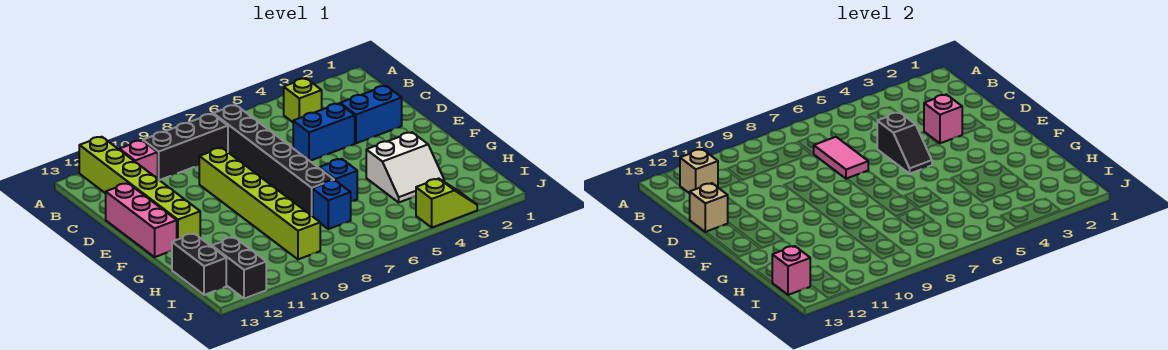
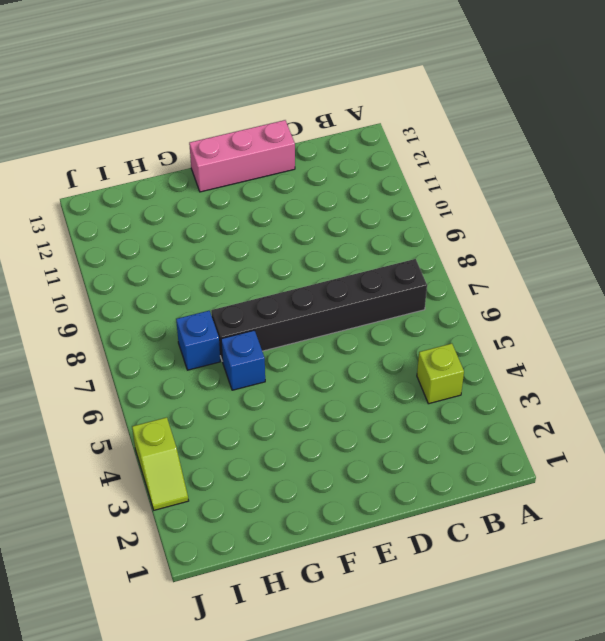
none -> lime brick A12:F12 level 1
none -> black brick B8:B10 level 1
none -> pink brick B11 level 1

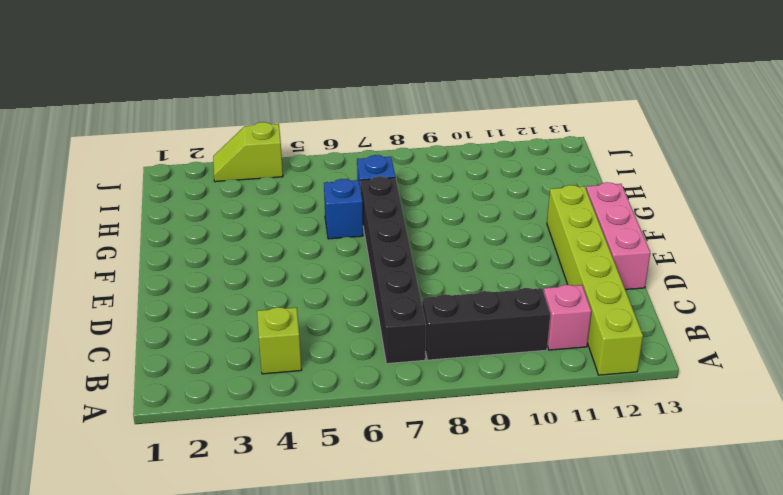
none -> blue brick D2:D3 level 1
none -> blue brick D4:D5 level 1
none -> lime brick D9:I9 level 1

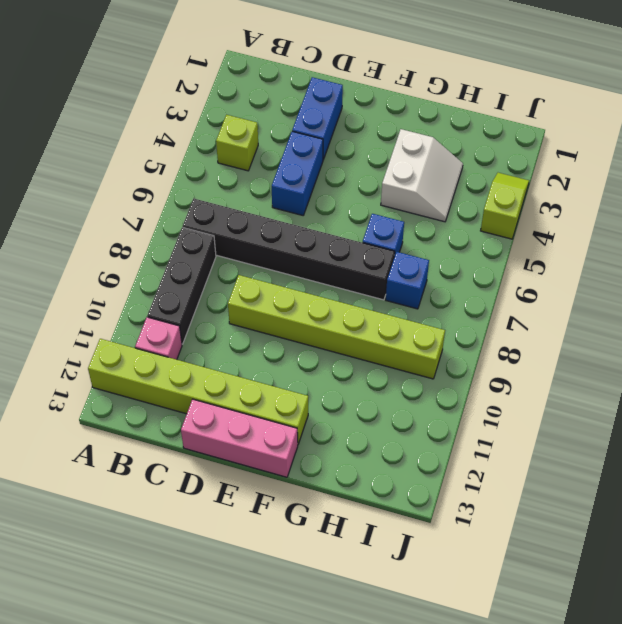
none -> black brick H13:I13 level 1
none -> black brick I12:J12 level 1
none -> tan brick B12 level 2

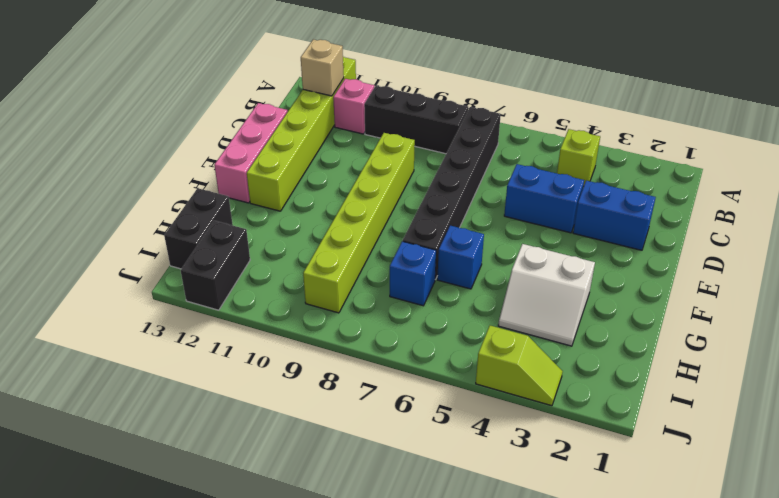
none -> pink tile C7:D7 level 2
none -> pink brick D3 level 2
none -> black slope D5:E5 level 2 top D

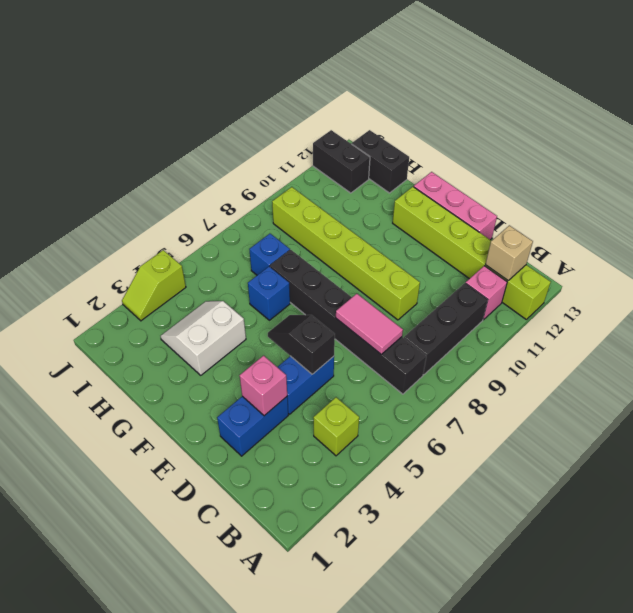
none -> tan brick D13 level 2
none -> pink brick I13 level 2

